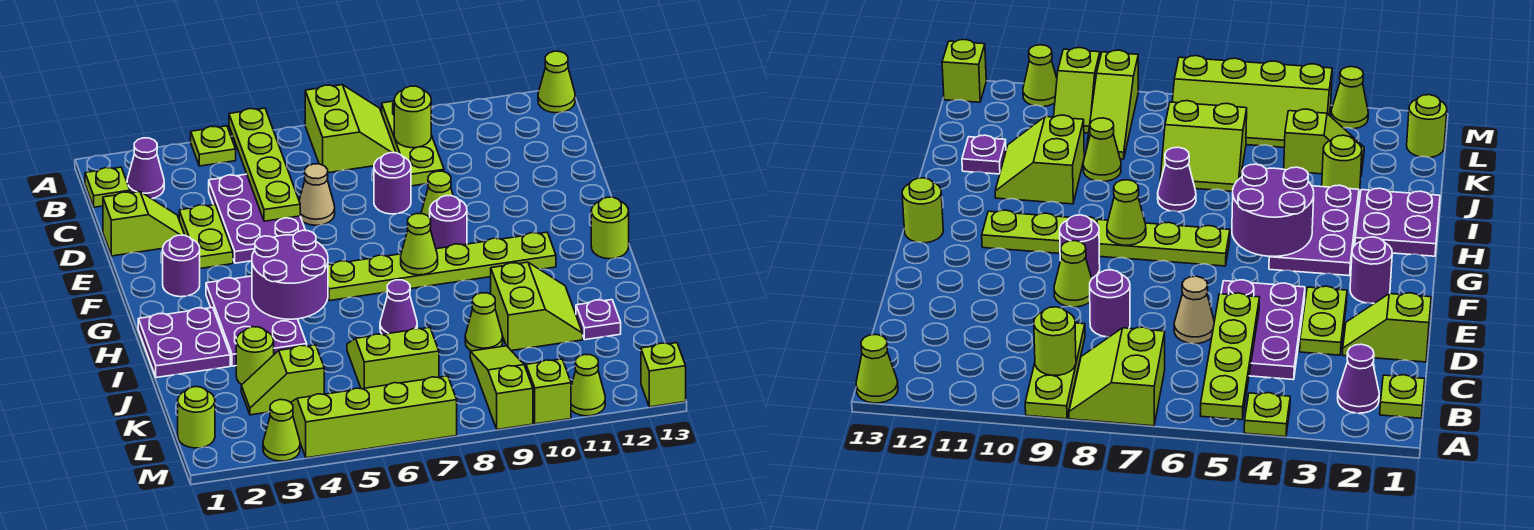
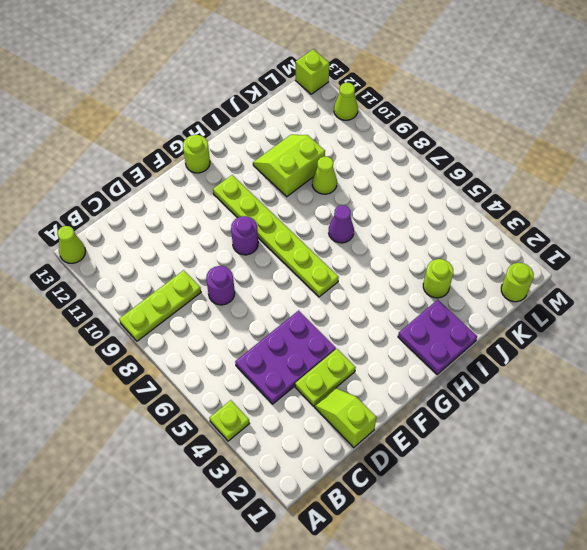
none -> lime slope A7:B8 level 1 top 7
none -> lime plate B1 level 1
none -> purple cone B2 level 1
none -> tan cone D6 level 1

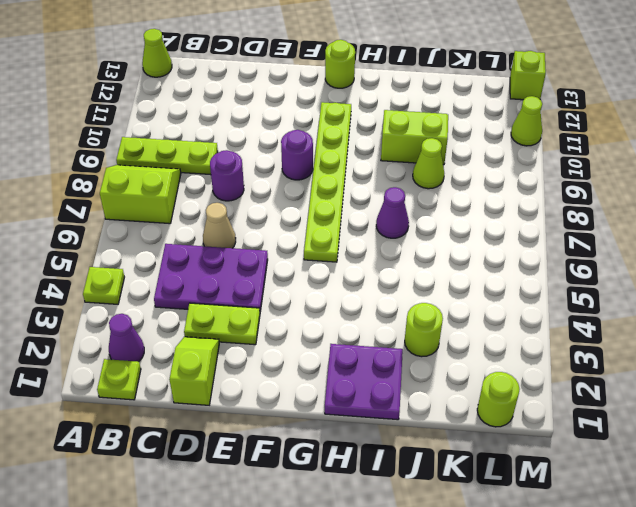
none -> lime cone E9 level 1
none -> purple round brick F2 level 1
none -> purple plate G3:I4 level 1
none -> lime slope J6:K7 level 1 top K

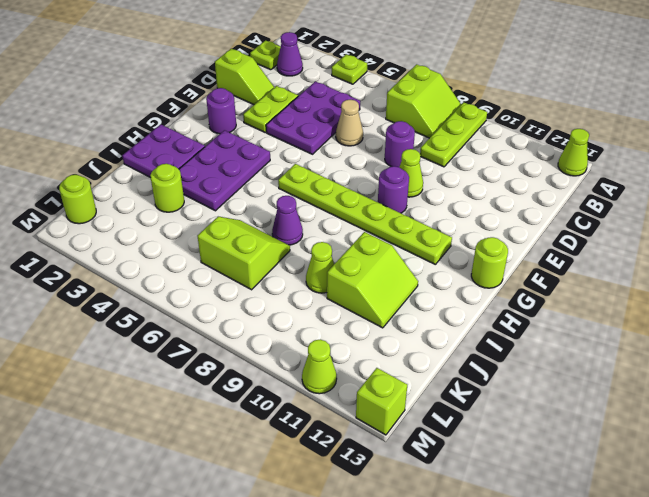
none -> purple plate J12 level 1
none -> lime slope K3:K4 level 1 top 4
none -> lime slope K9:M9 level 1 top M
none -> lime slope L4:M7 level 1 top M

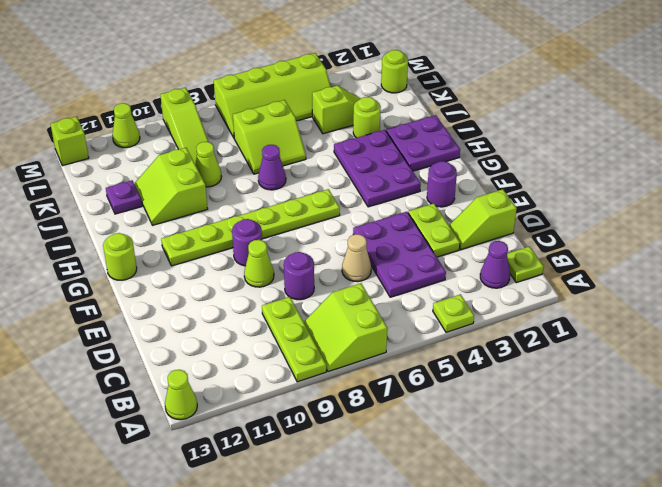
none -> lime slope L10:M10 level 1 top M
none -> lime cone M3 level 1
none -> lime plate A5:D5 level 2
none -> lime round brick B9 level 2

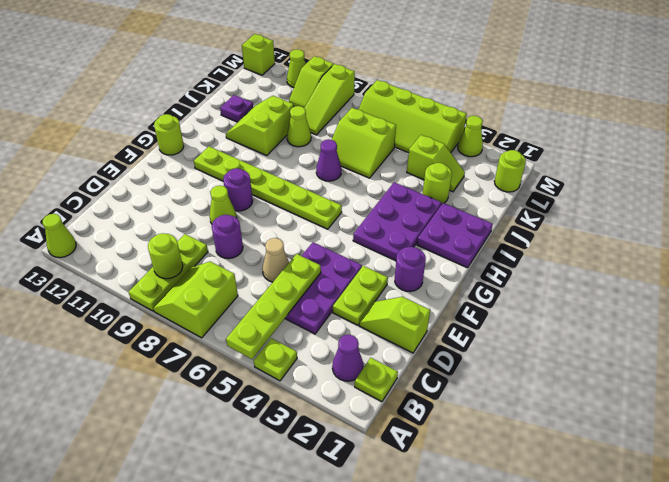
none -> purple round brick G4:H5 level 2
none -> lime cone G8 level 2

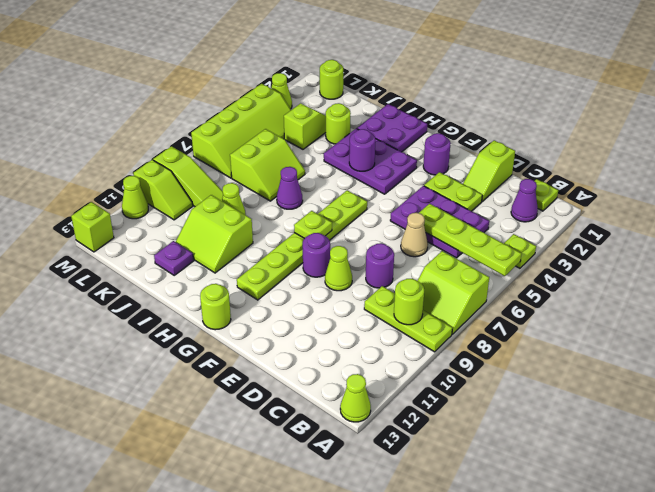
lime plate G8 level 2 -> lime cone G8 level 2
purple round brick H4 level 2 -> purple round brick G4:H5 level 2

